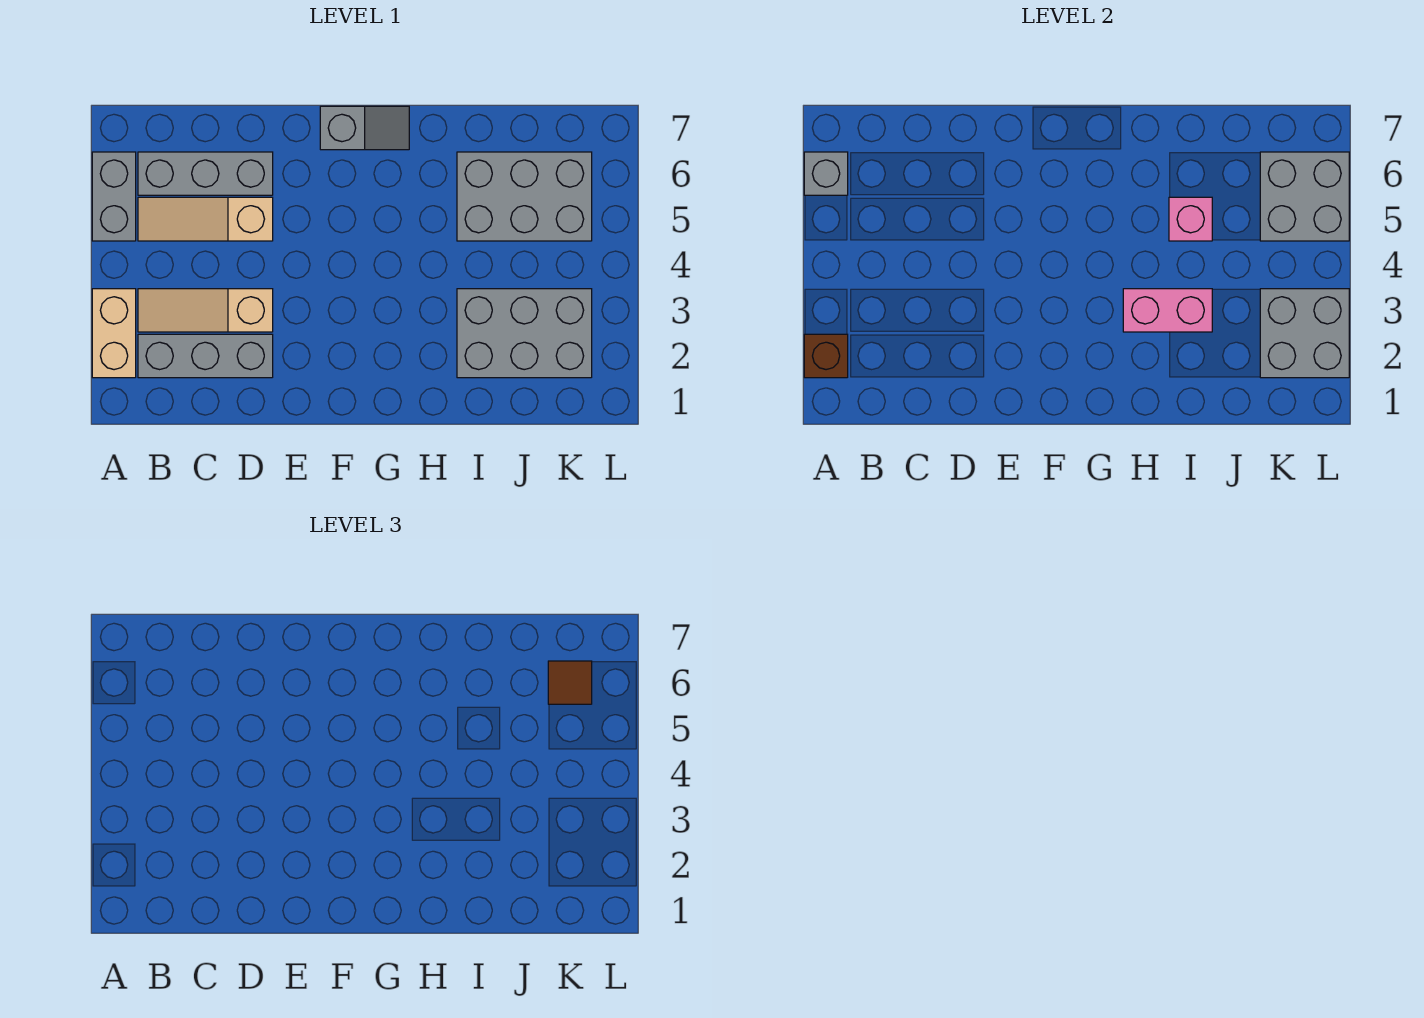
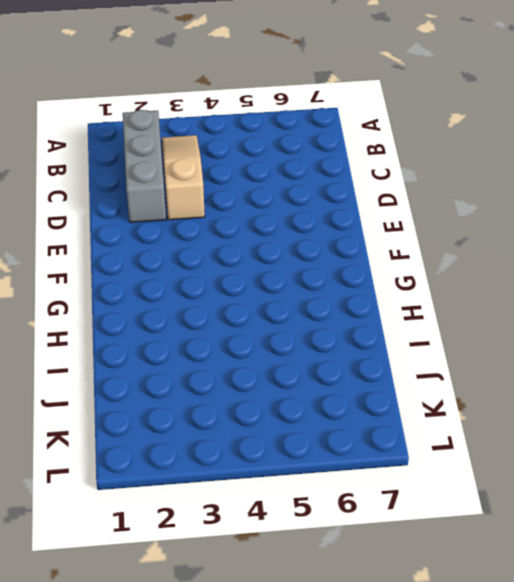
none -> tan brick A2:A3 level 1
none -> grey brick A5:A6 level 1
none -> tan slope B5:D5 level 1 top D

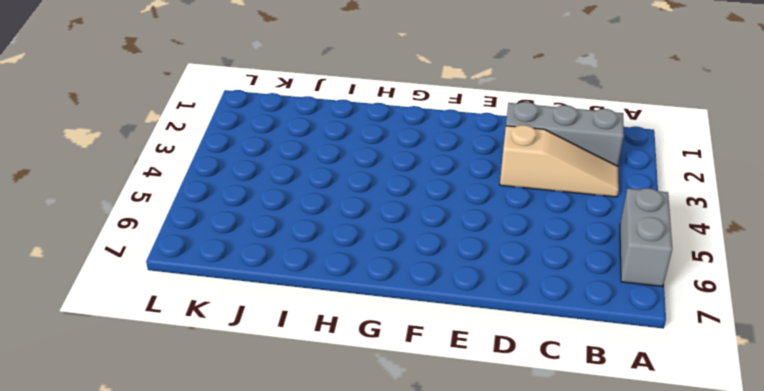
none -> tan brick A2:A3 level 1
none -> tan slope B5:D5 level 1 top D
none -> grey brick B6:D6 level 1

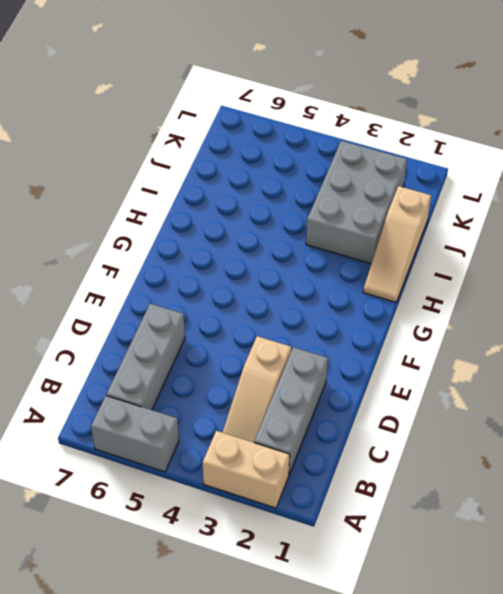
tan slope H1:J1 level 1 top J -> tan slope B5:D5 level 1 top D
none -> grey slope F7:G7 level 1 top F
none -> grey brick I5:K6 level 1
none -> brown brick A2 level 2

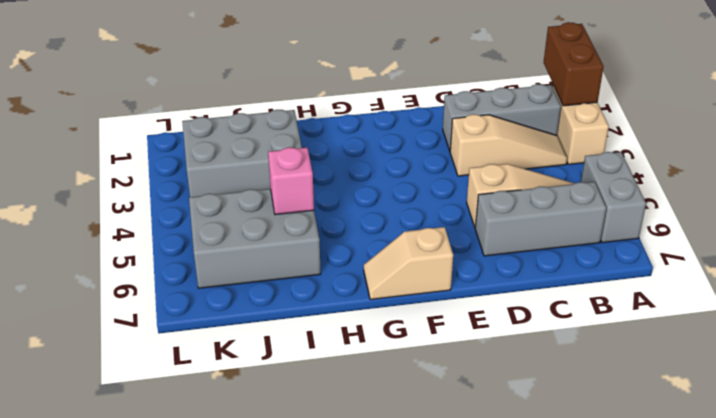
brown brick A1:A2 level 2 -> brown brick A2 level 2
tan slope F7:G7 level 1 top F -> grey slope F7:G7 level 1 top F
none -> grey brick A6 level 2
none -> pink brick H3:I3 level 2
none -> grey brick K2:L3 level 2

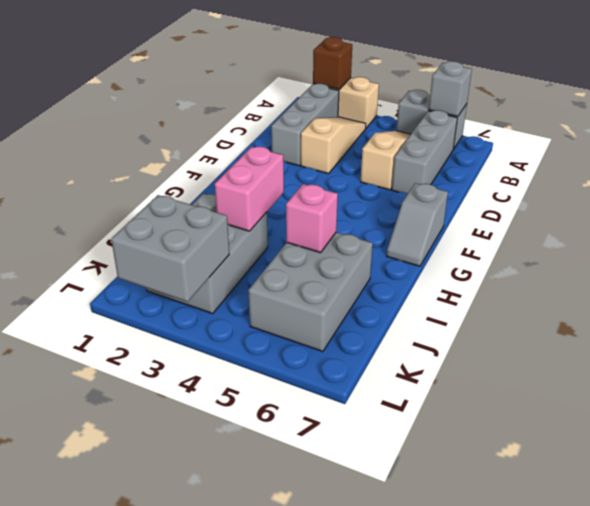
none -> grey brick K5:L6 level 2
none -> brown tile K6 level 3

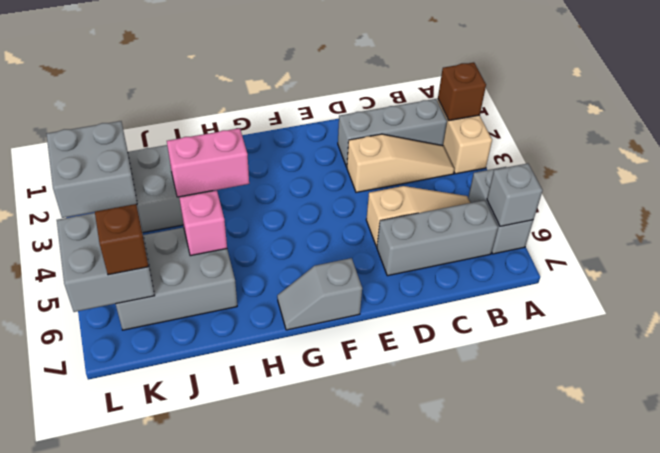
brown brick K6 level 3 -> brown tile K6 level 3

